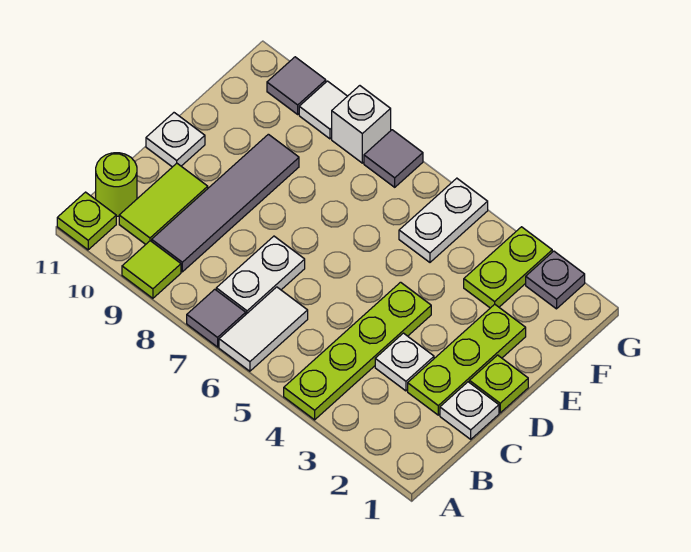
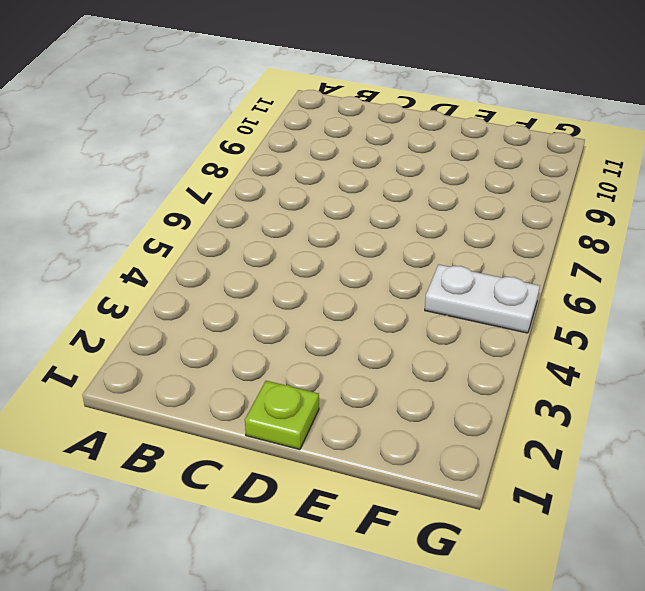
none -> lime plate A4:D4 level 1
none -> white tile A6:B6 level 1
none -> grey tile A7 level 1

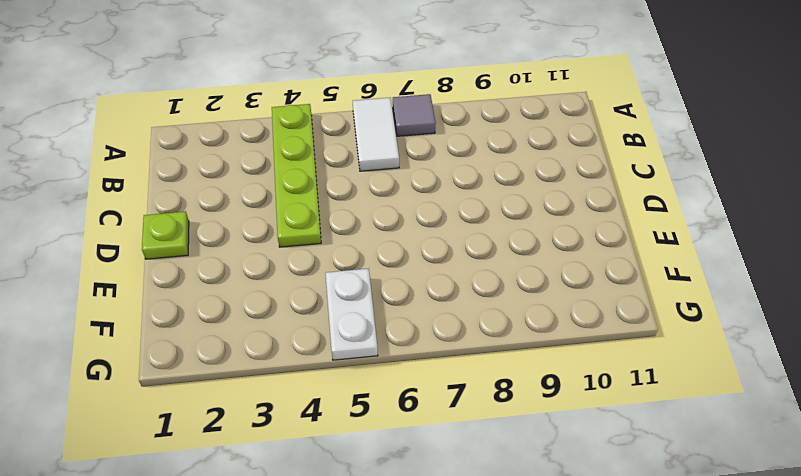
none -> lime tile A9 level 1
none -> lime plate A11 level 1
none -> white plate B7:C7 level 1

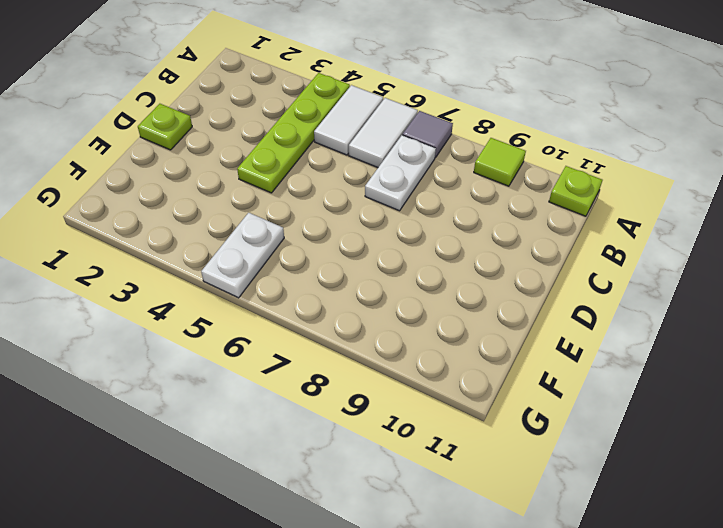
white tile A5:B5 level 1 -> none
none -> grey tile B9:E9 level 1
none -> lime tile B10:C10 level 1
none -> lime round brick B11 level 1

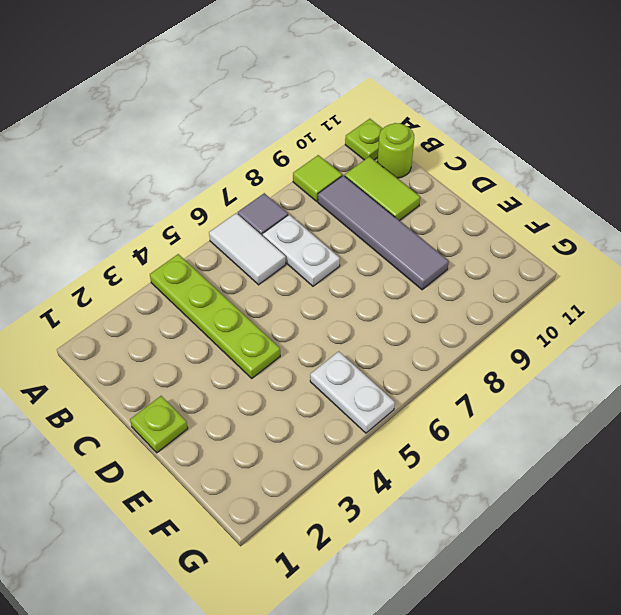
none -> white plate C1 level 1
none -> lime plate C2:E2 level 1
none -> white plate C3 level 1

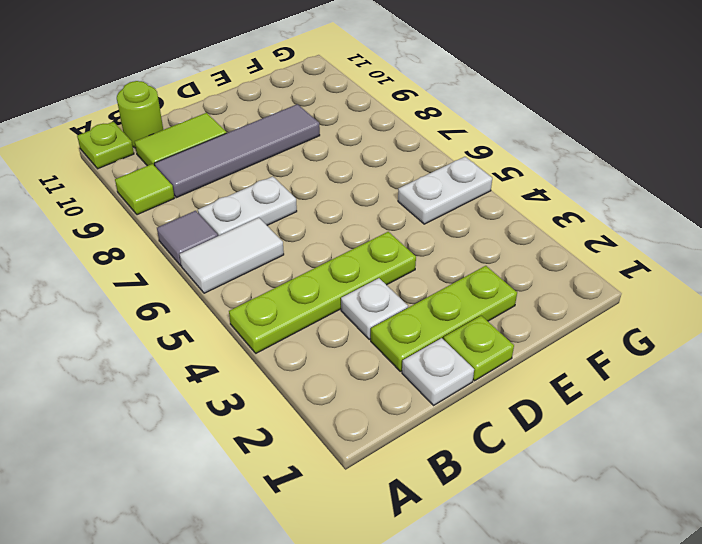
none -> white plate D11 level 1
none -> lime plate F3:G3 level 1
none -> grey plate G2 level 1

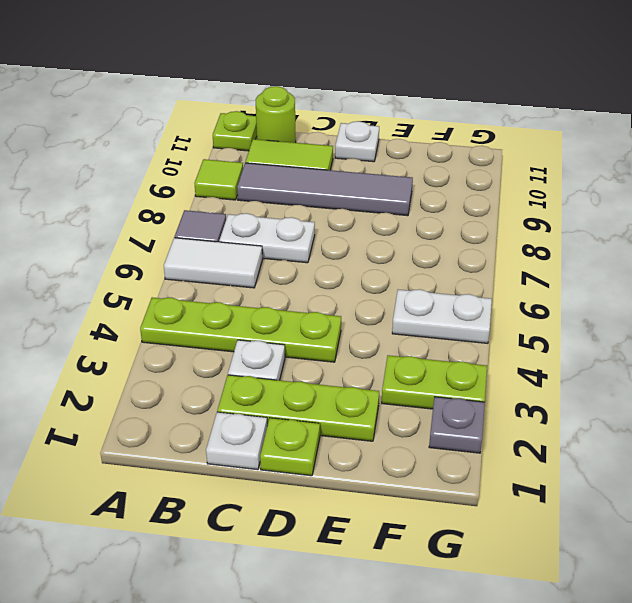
none -> grey tile G7 level 1
none -> white brick G8 level 1
none -> white tile G9 level 1

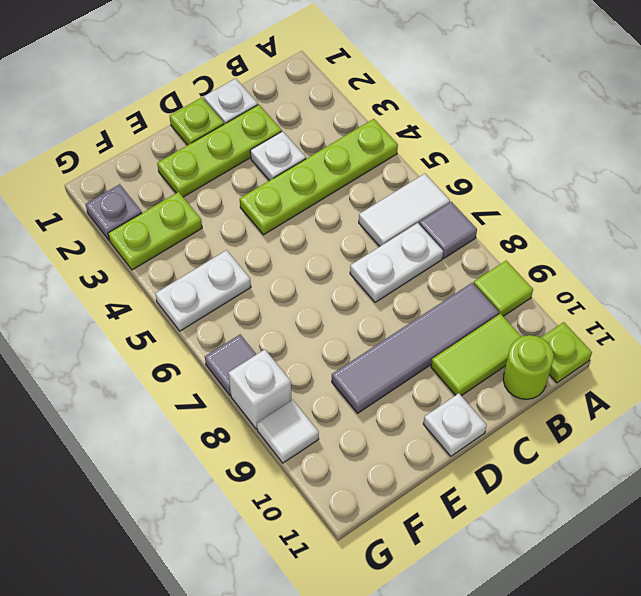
none -> grey tile G10 level 1

